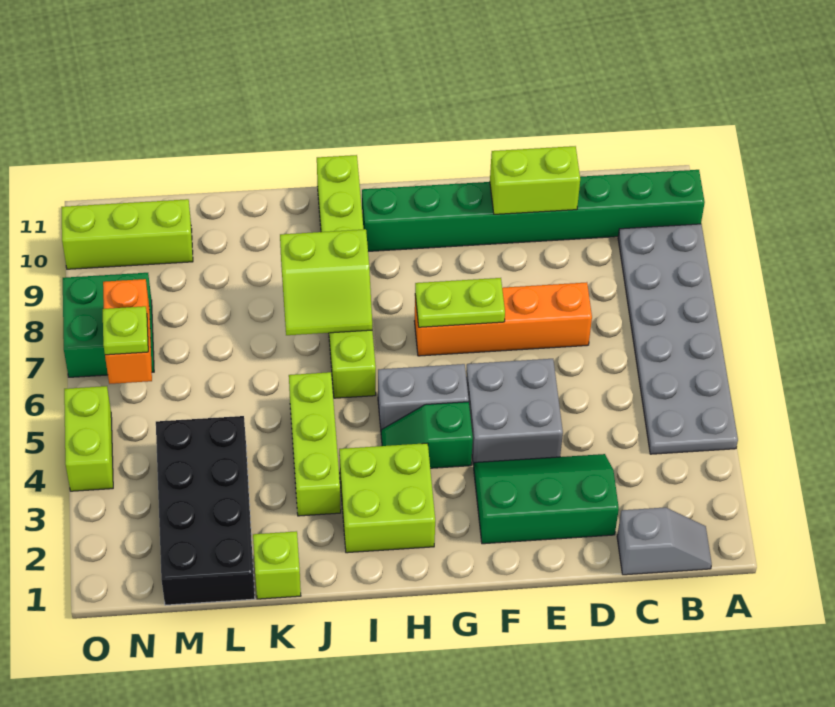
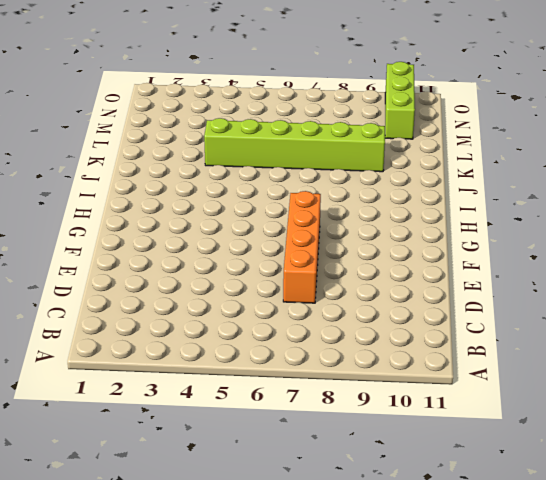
lime brick K4:K9 level 1 -> lime brick I6:I11 level 1
none -> grey plate A4:B9 level 1
none -> green brick A10:H10 level 1
none -> grey slope B1:C1 level 1 top C

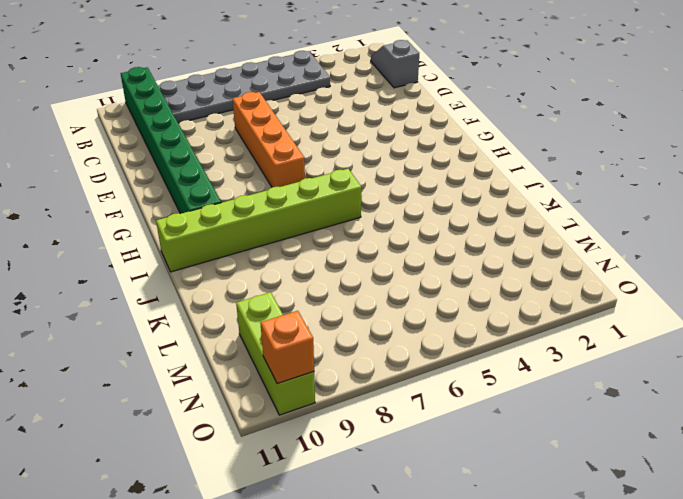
orange brick O10 level 2 -> none
none -> green slope D2:F3 level 1 top 2
none -> grey brick E4:F5 level 1
none -> green slope G4:H4 level 1 top G

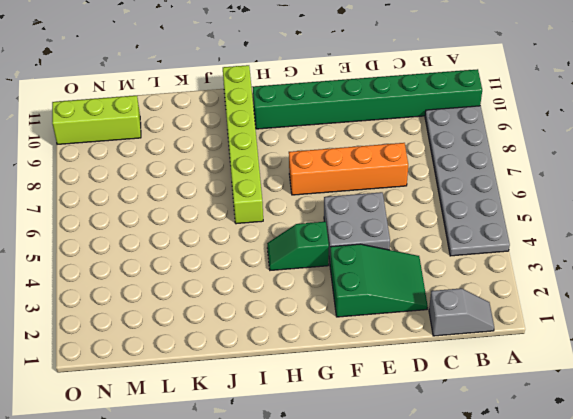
green slope D2:F3 level 1 top F -> green slope D2:F3 level 1 top 2
none -> grey brick G5:H5 level 1
none -> lime brick H2:I3 level 1
none -> lime brick J3:J5 level 1

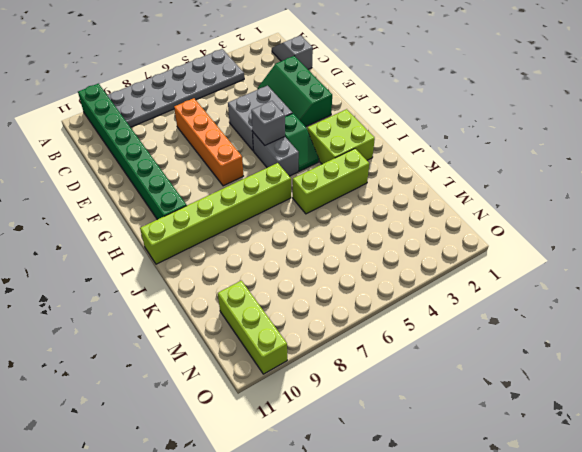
grey brick G5 level 2 -> none
none -> lime brick K1 level 1
none -> black brick L1:M4 level 1
none -> green brick N7:O8 level 1

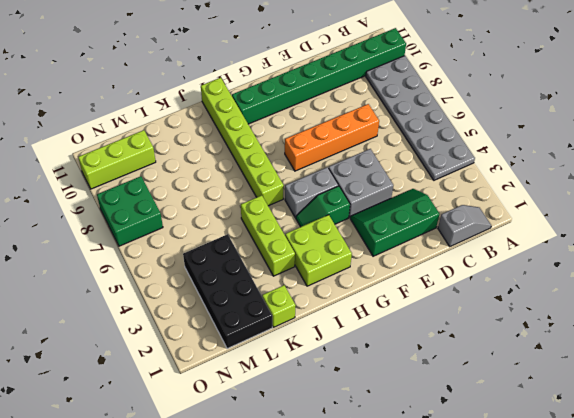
none -> lime brick O4:O5 level 1
none -> lime brick D10:E10 level 2
none -> lime plate F7:G7 level 2

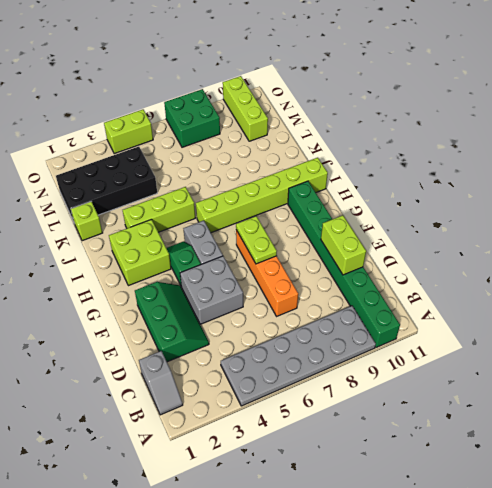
none -> lime slope I7:J8 level 2 top 8
none -> orange brick N6:N7 level 2
none -> lime plate N6 level 3

